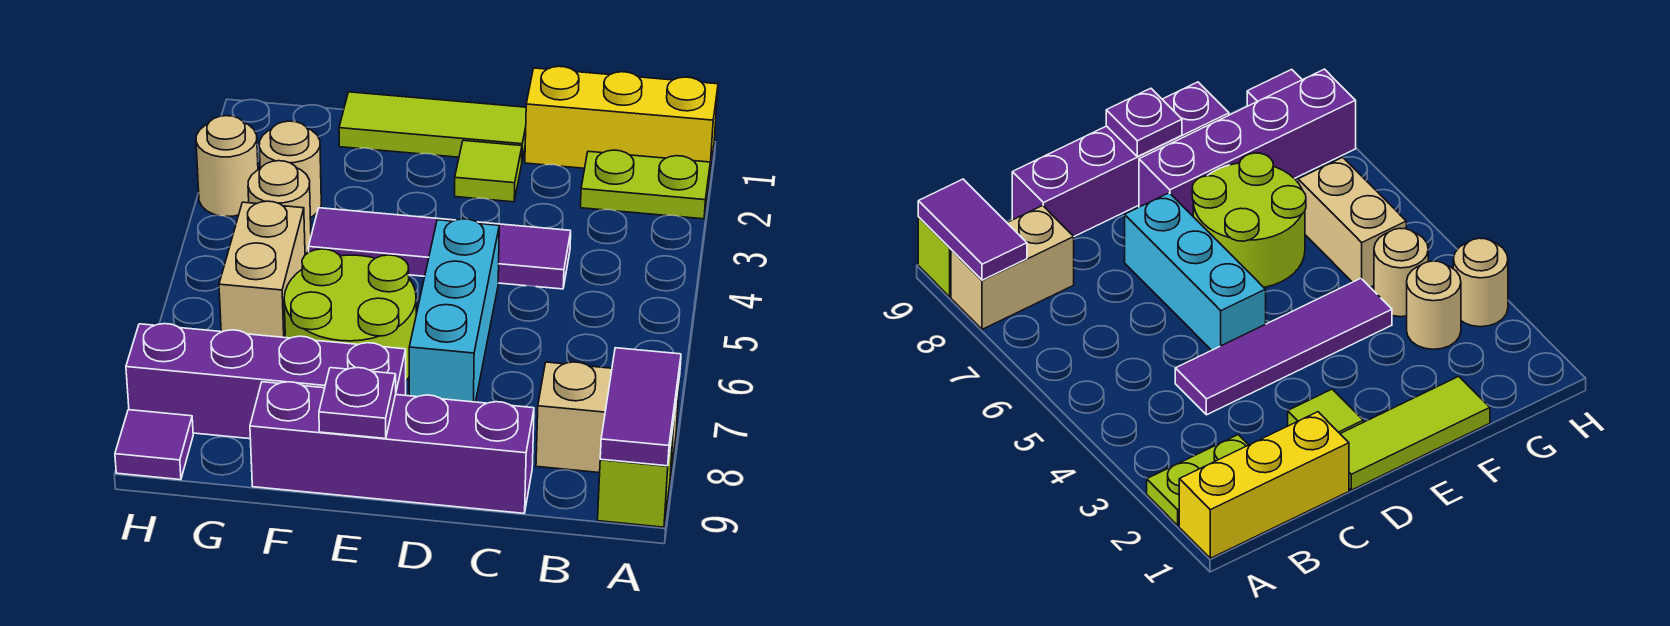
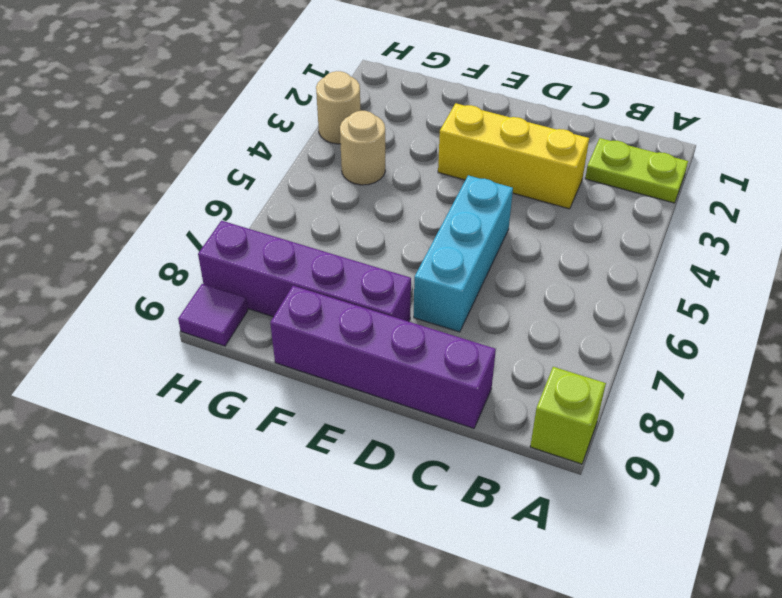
yellow brick C3:E3 level 1 -> yellow brick A1:C1 level 1
none -> tan brick A8:B8 level 1
none -> purple tile C4:F4 level 1
none -> lime tile D1:F1 level 1

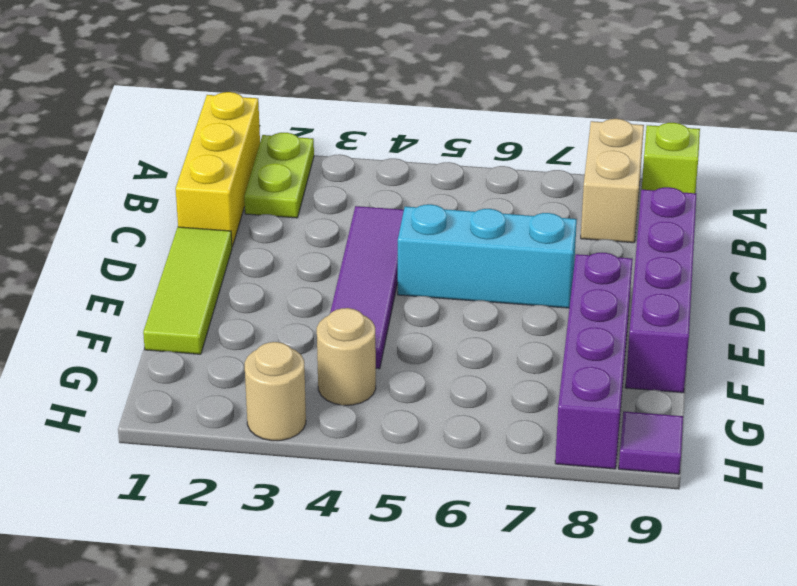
none -> lime tile D2 level 1
none -> lime round brick E6:F7 level 1
none -> tan round brick G3 level 1

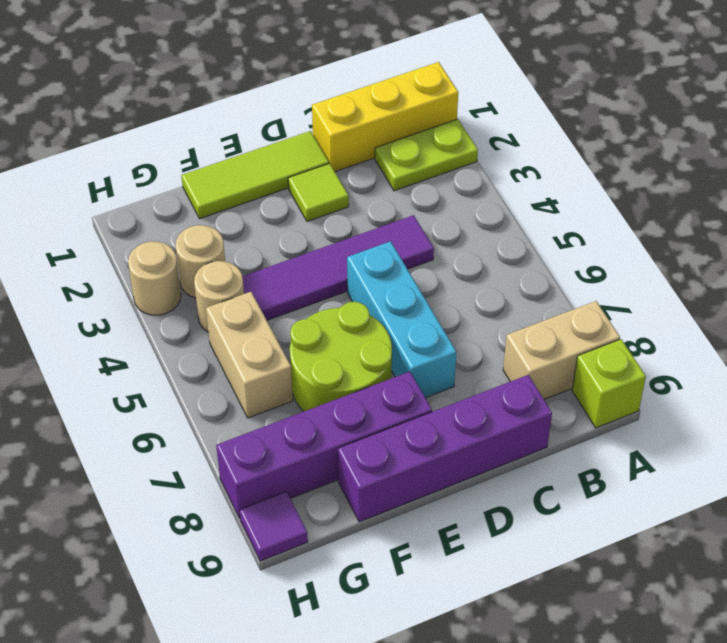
none -> purple tile A8:A9 level 2
none -> purple plate E9 level 2

